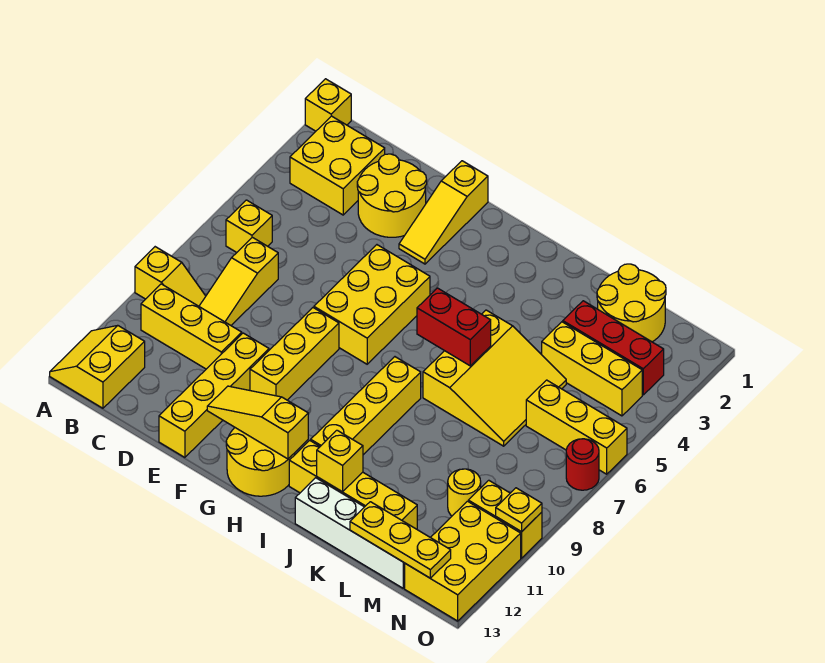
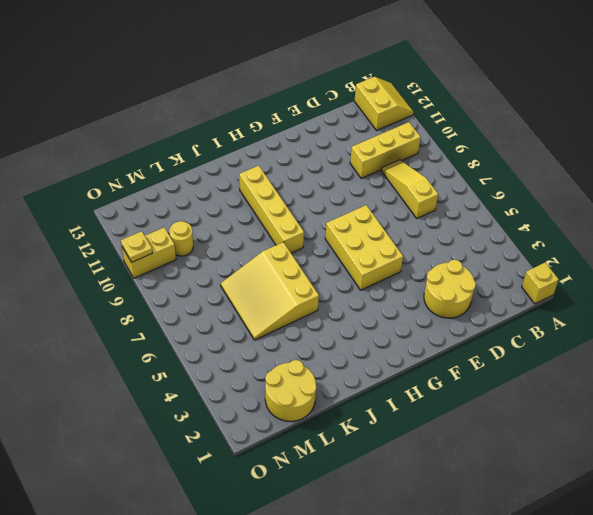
none -> yellow slope A9:B9 level 1 top A
none -> yellow brick B2:C3 level 1
none -> yellow brick B6 level 1
none -> yellow brick E10:E13 level 1

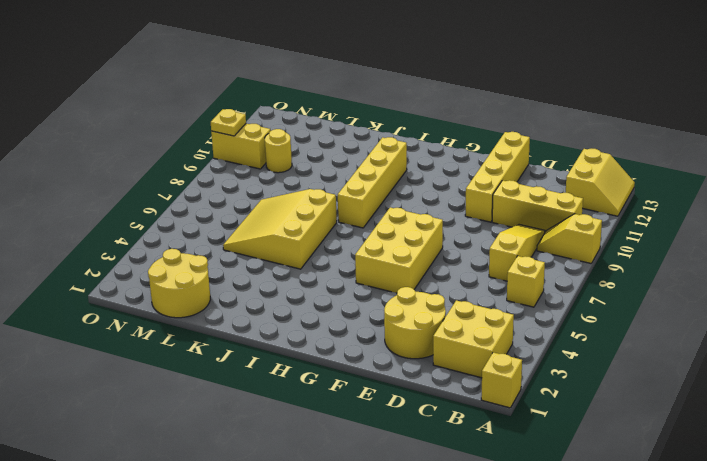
none -> yellow slope F1:F3 level 1 top 1
none -> yellow brick F8:F10 level 1
none -> yellow round brick G12:H13 level 1
none -> yellow brick I12:L12 level 1

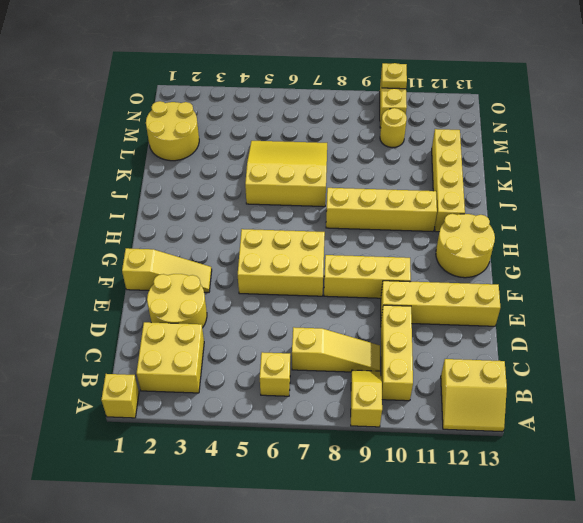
none -> white brick J13:M13 level 1
none -> red brick L3:N3 level 1
none -> yellow brick L4:N4 level 1
none -> yellow brick M6:O6 level 1

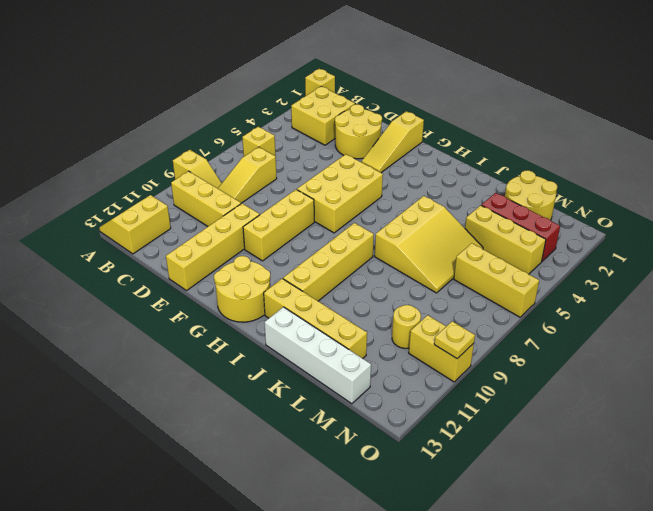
none -> yellow brick N11:O13 level 1
none -> red round brick O7 level 1
none -> yellow slope F12:H12 level 2 top H
none -> red brick I6:J6 level 2

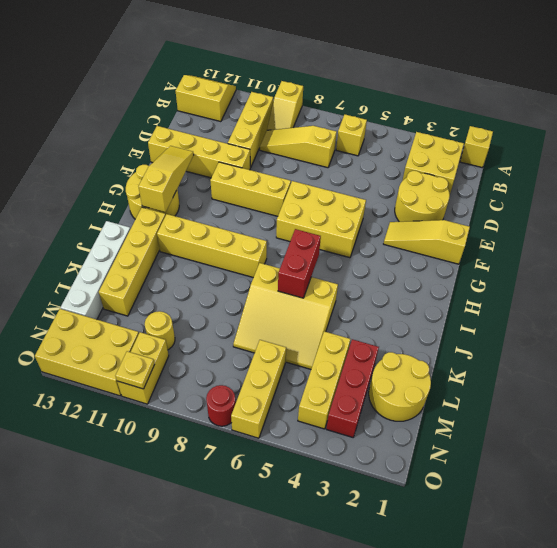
none -> yellow brick J12 level 2
none -> yellow plate L13:N13 level 2

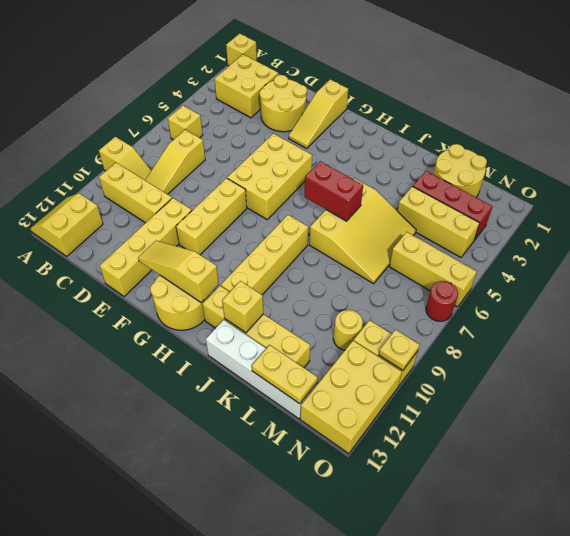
yellow plate L13:M13 level 2 -> yellow plate L13:N13 level 2

